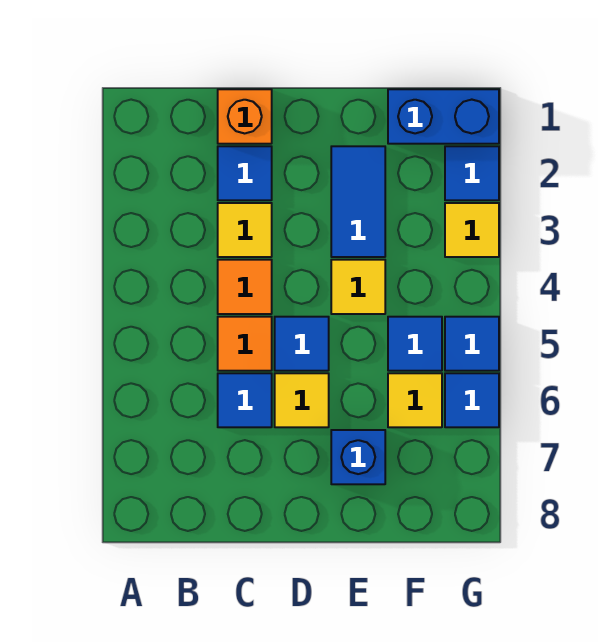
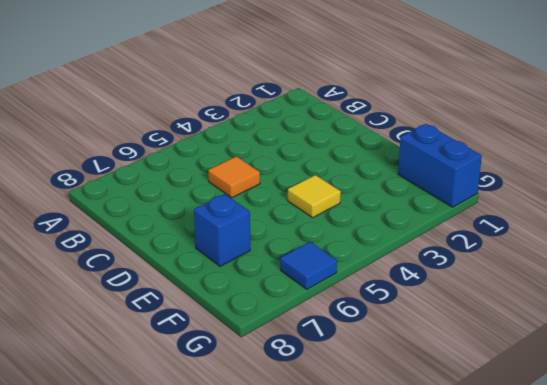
none -> orange brick C1 level 1
none -> blue tile C2 level 1
none -> yellow tile C3 level 1

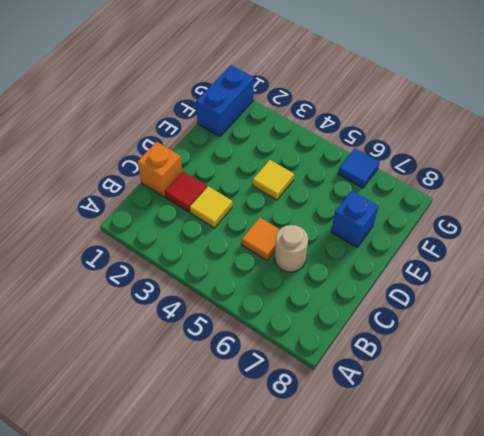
red tile C2 level 1 -> blue tile C2 level 1
tan round brick C6 level 1 -> blue tile C6 level 1
none -> orange tile C4 level 1
none -> blue tile D5 level 1
none -> yellow tile D6 level 1

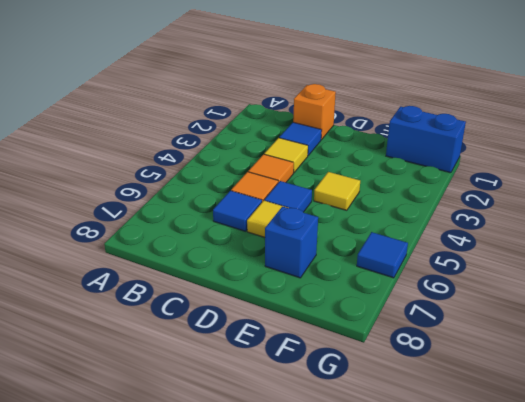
none -> blue tile E2:E3 level 1
none -> blue tile F5 level 1
none -> yellow tile F6 level 1

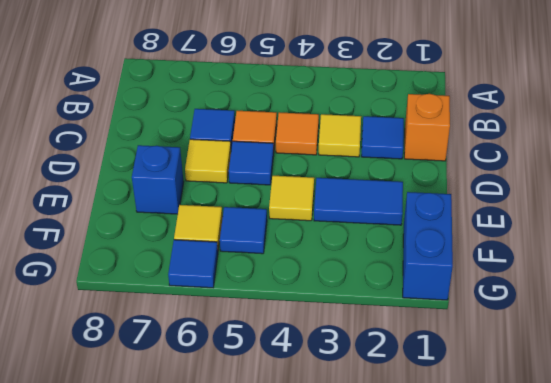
none -> blue tile G2 level 1
none -> yellow tile G3 level 1
none -> blue tile G5 level 1

